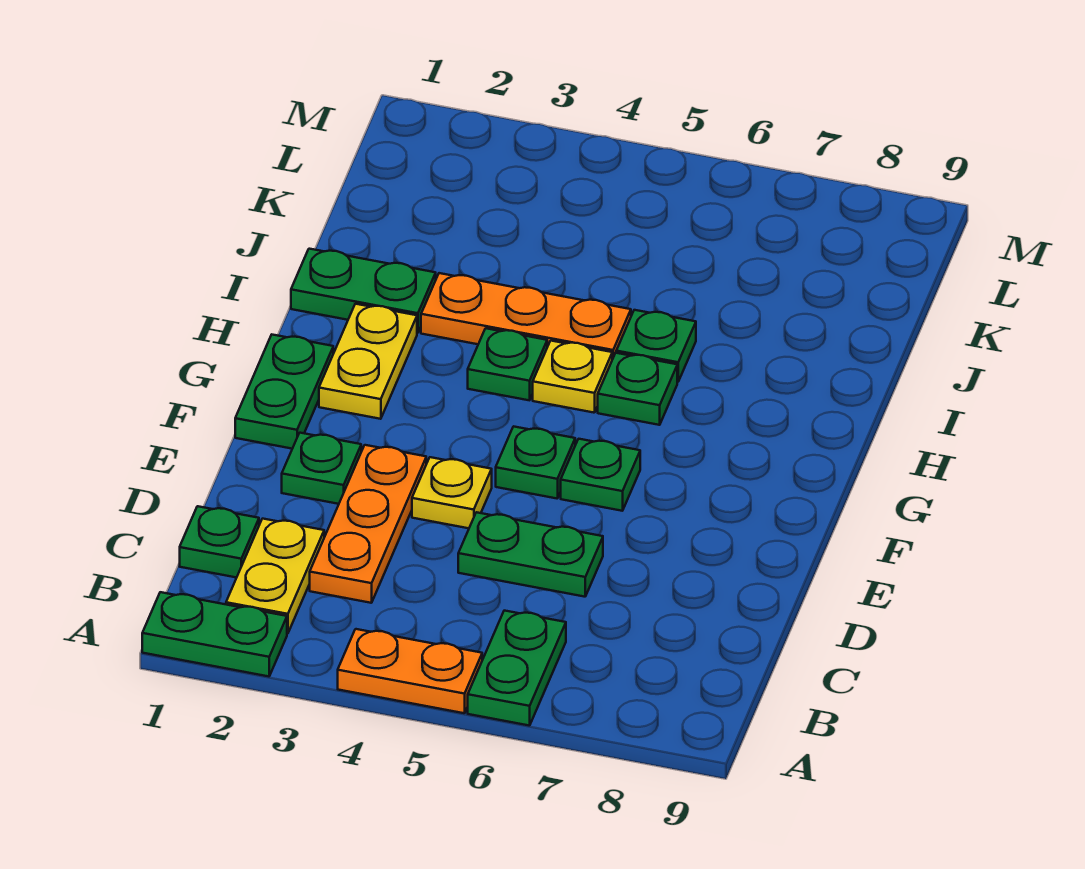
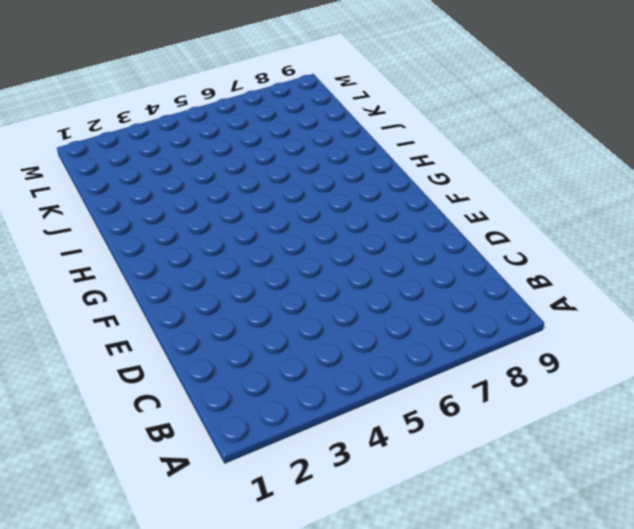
none -> green plate A1:A2 level 1
none -> orange plate A4:A5 level 1
none -> green plate A6:B6 level 1

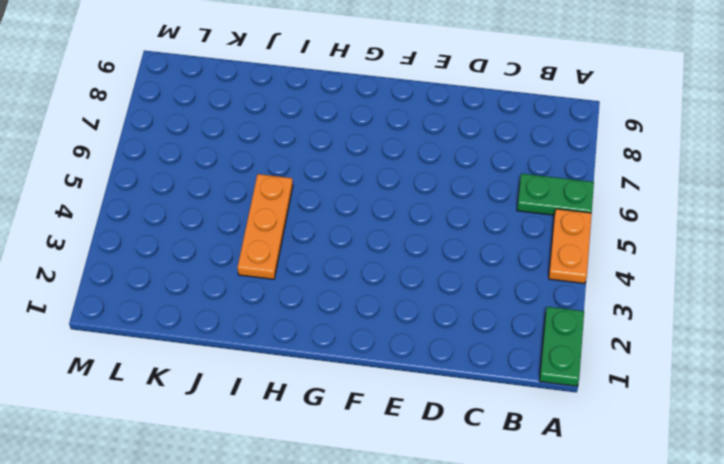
none -> yellow plate B2:C2 level 1
none -> green plate C1 level 1
none -> orange plate C3:E3 level 1

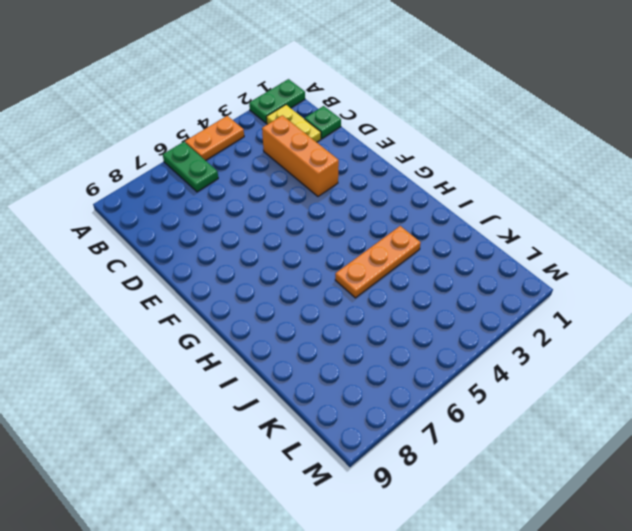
orange brick C3:E3 level 1 -> orange plate C3:E3 level 1
none -> green plate D5:D6 level 1
none -> green plate E2 level 1
none -> yellow plate E4 level 1

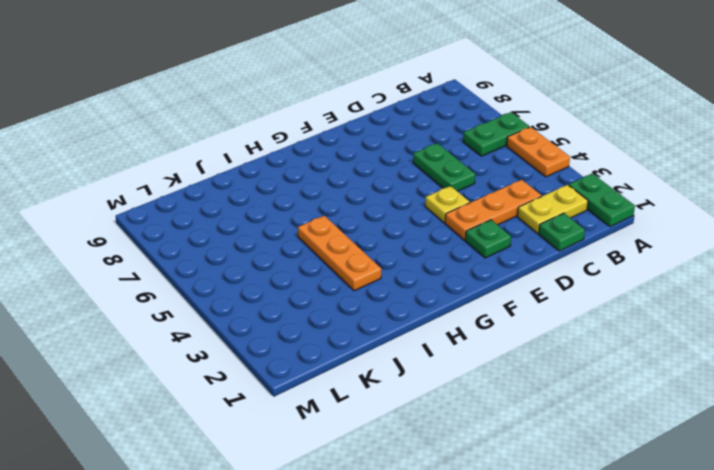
none -> green plate F1:G1 level 1
none -> green plate F5 level 1
none -> green plate F6 level 1

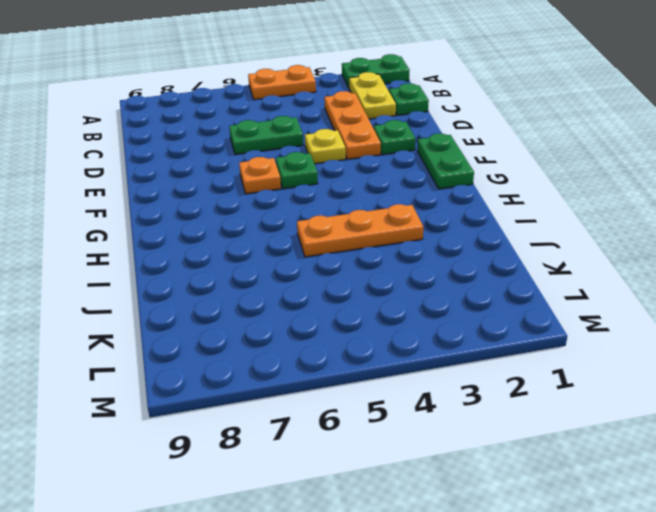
orange plate F6 level 1 -> green plate F6 level 1
none -> green plate A6:B6 level 1
none -> yellow plate G2:H2 level 1
none -> green plate H4 level 1

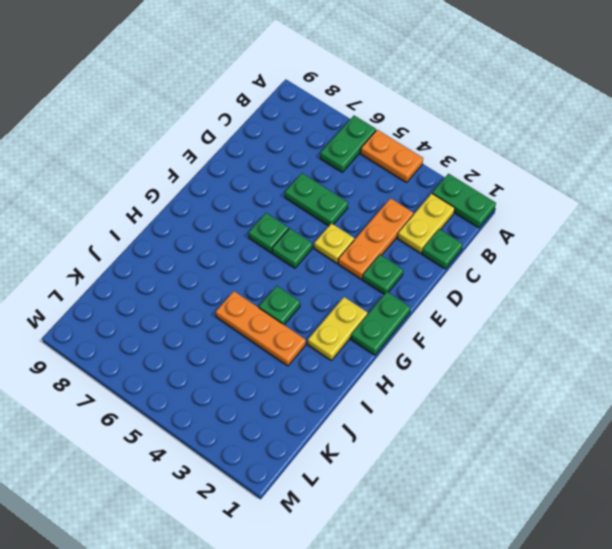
none -> yellow plate H5 level 1
none -> green plate H6 level 1
none -> green plate I1:I2 level 1

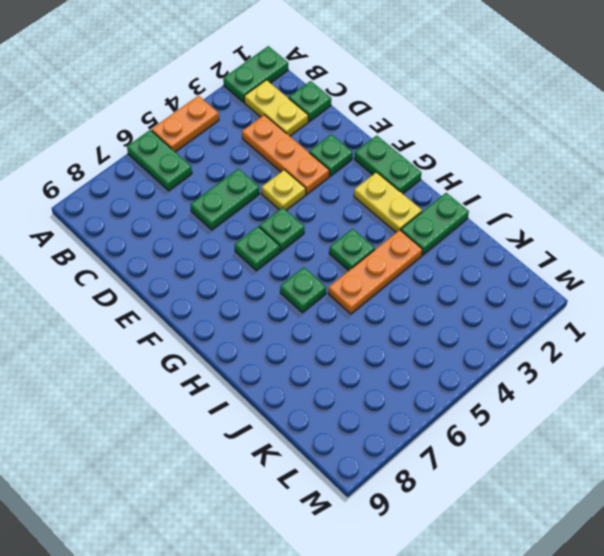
none -> yellow plate H5 level 1
none -> green plate I6 level 1

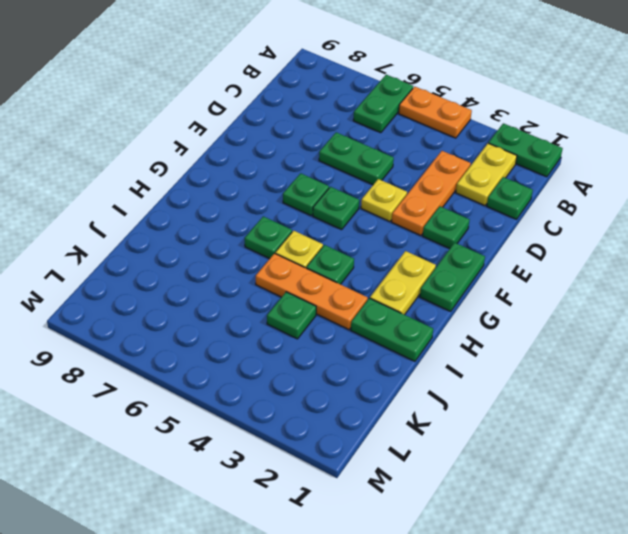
green plate J4 level 1 -> green plate I6 level 1

